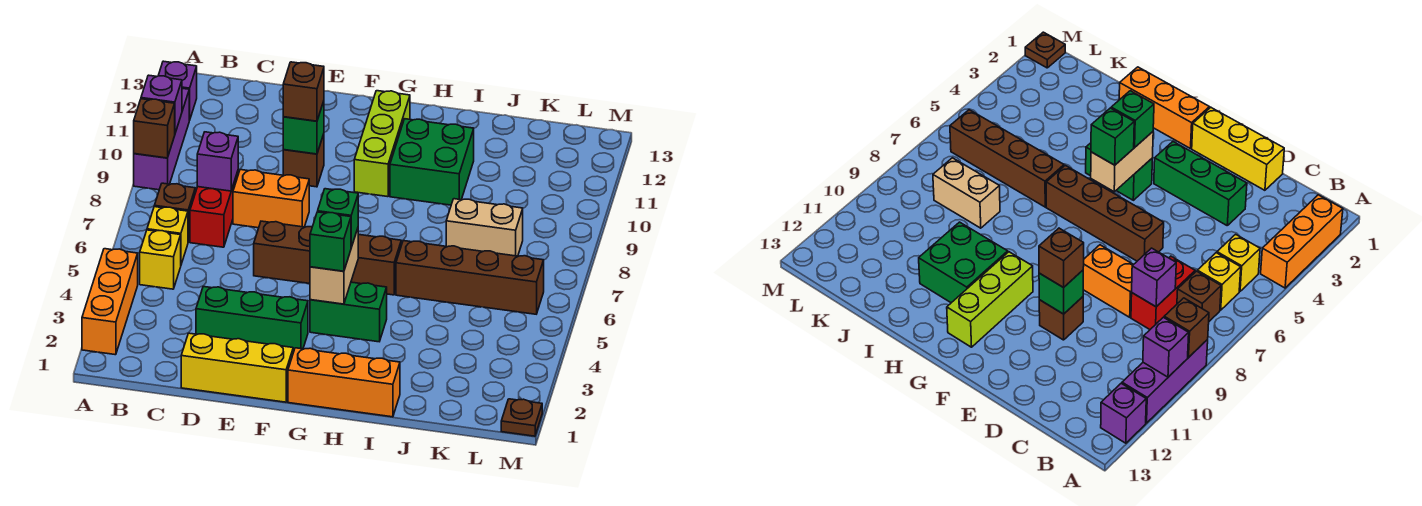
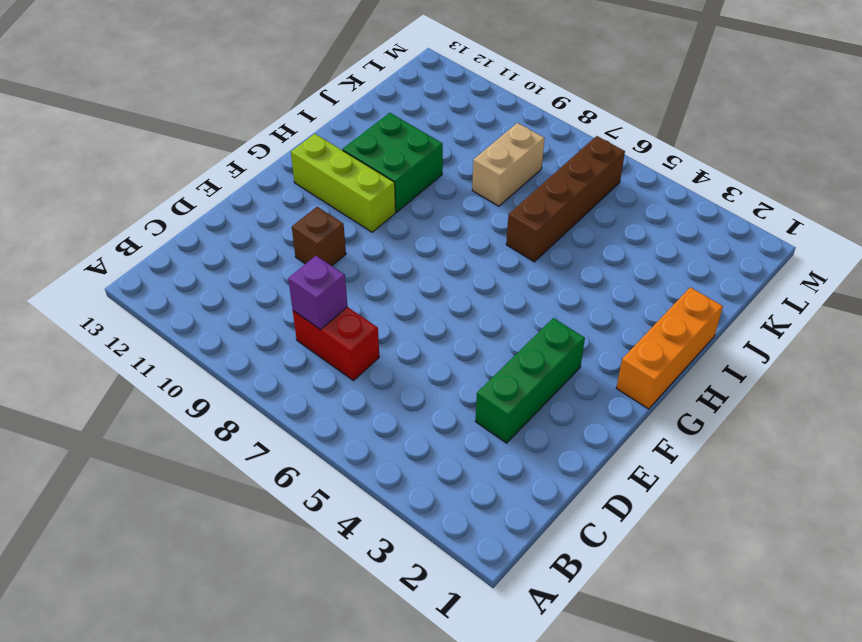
none -> orange brick A2:A4 level 1
none -> purple brick A9:A11 level 1
none -> purple brick A12 level 1

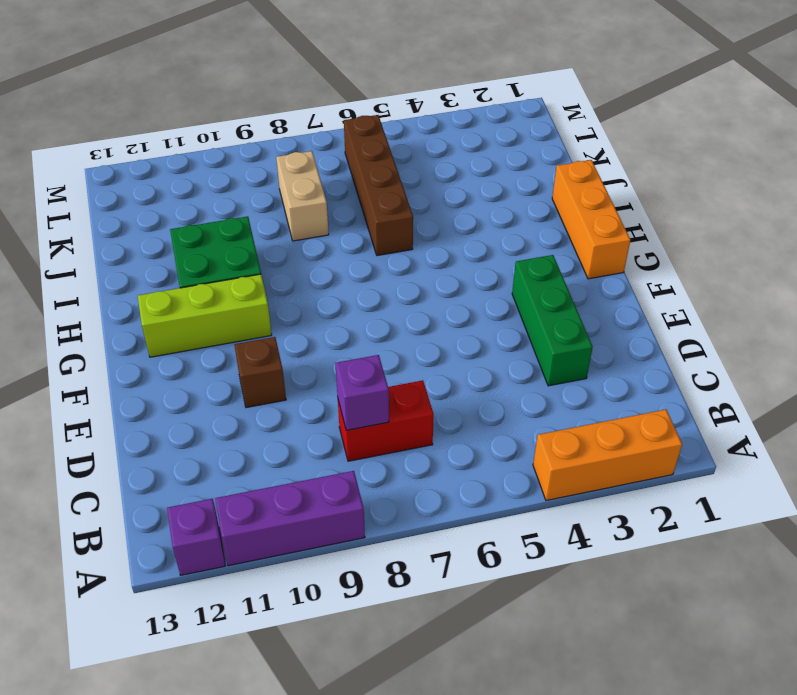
none -> yellow brick B5 level 1
none -> yellow brick B6 level 1
none -> brown brick B7 level 1

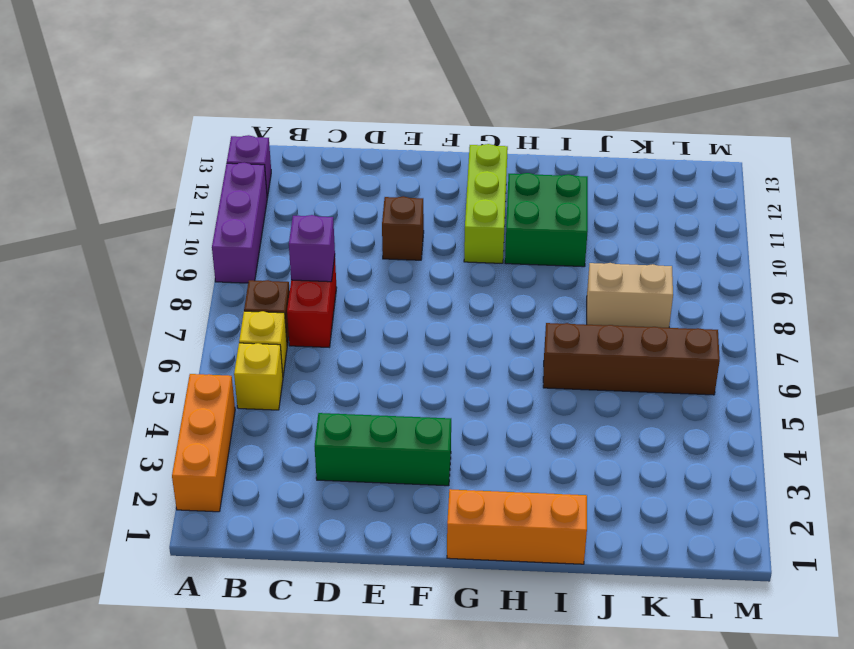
none -> yellow brick D1:F1 level 1
none -> orange brick D8:E8 level 1
none -> brown brick E6:H6 level 1

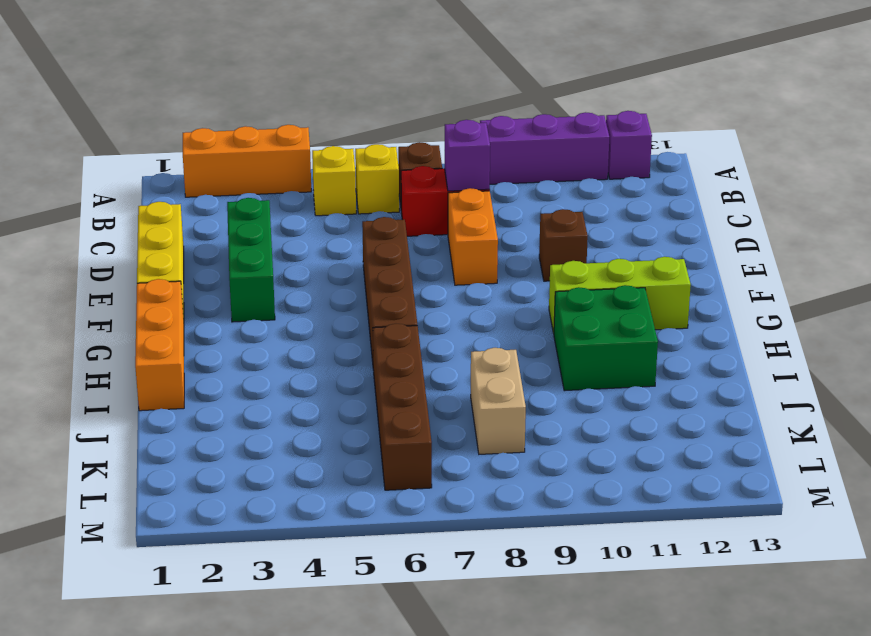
none -> green brick G4:H4 level 1
none -> brown plate M1 level 1
none -> brown brick A9 level 2

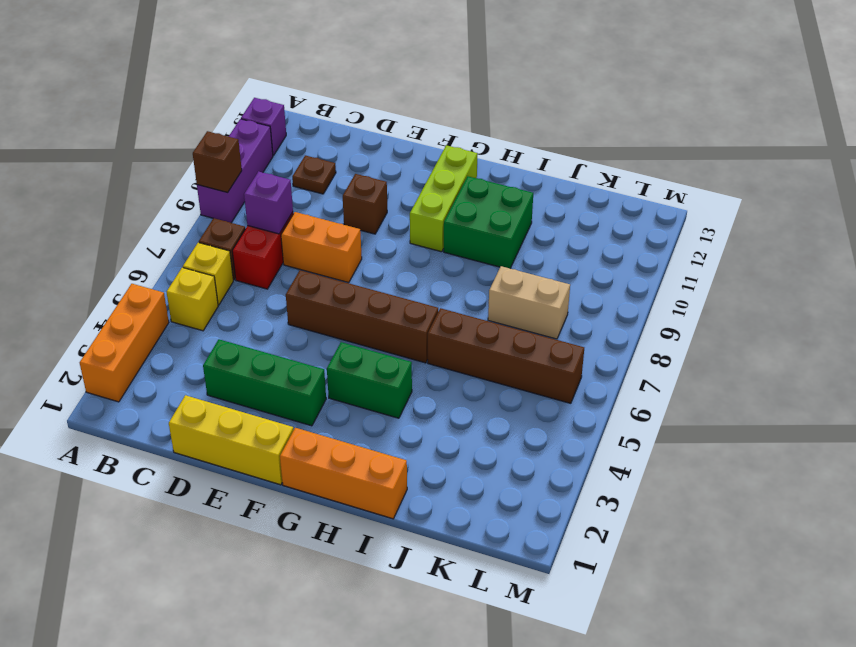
brown plate C11 level 1 -> brown plate M1 level 1
none -> purple brick A10 level 2
none -> green brick E10 level 2
none -> tan brick G4:G5 level 2

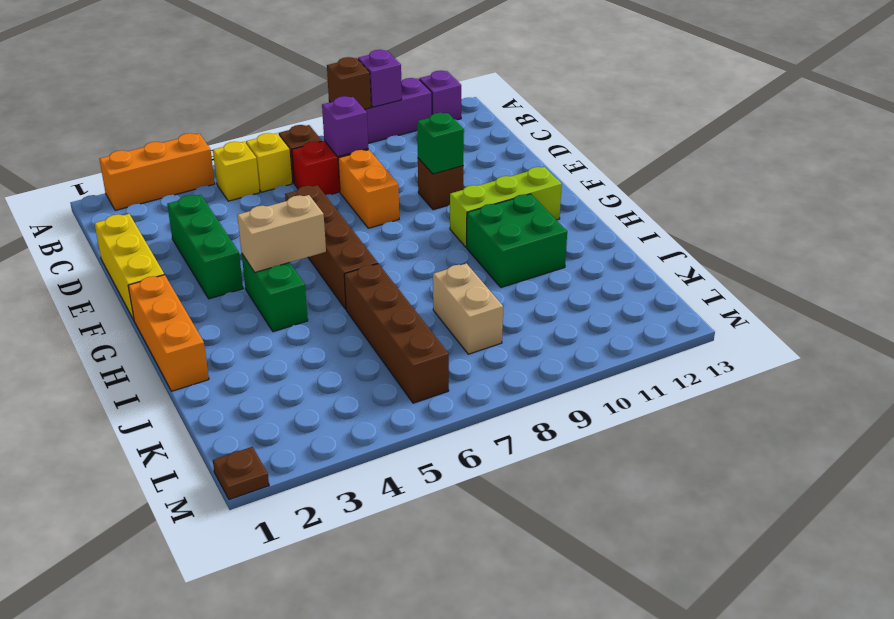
none -> brown brick E10 level 3
none -> green brick G4 level 3
none -> green brick G5 level 3

